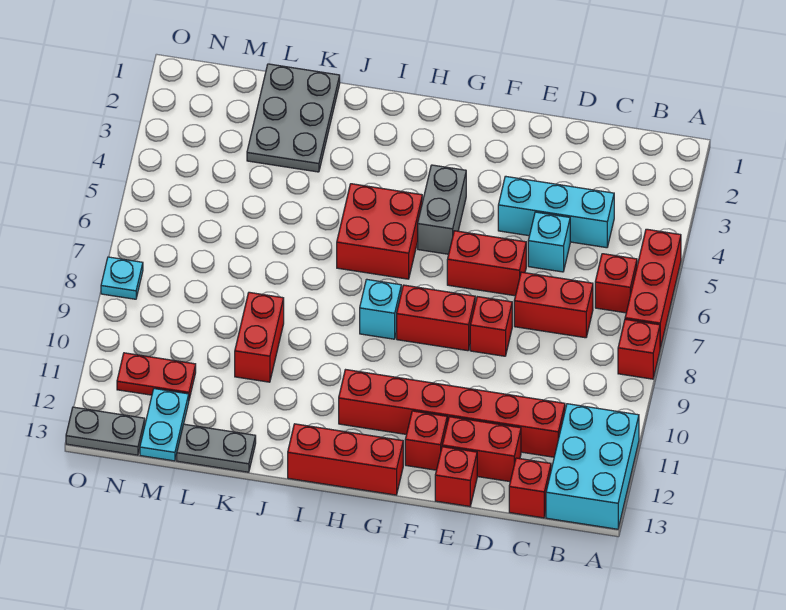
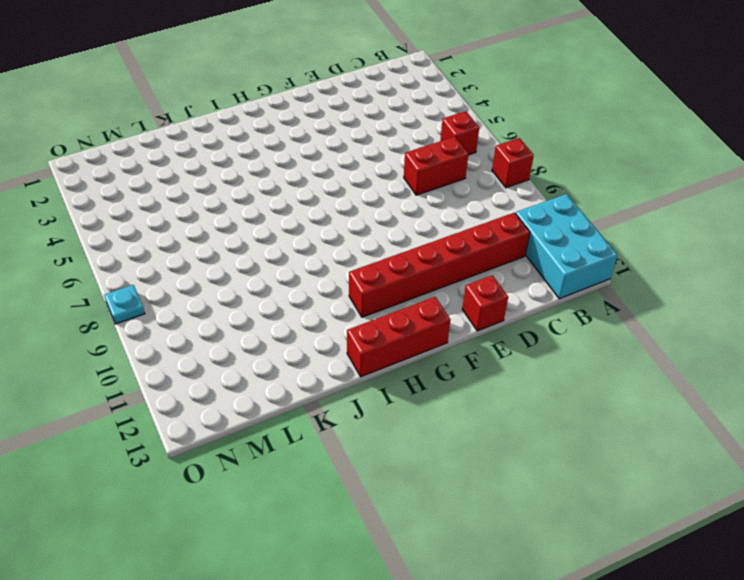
none -> red brick A5:A7 level 1
none -> cyan brick C4:E4 level 1
none -> red brick C13 level 1

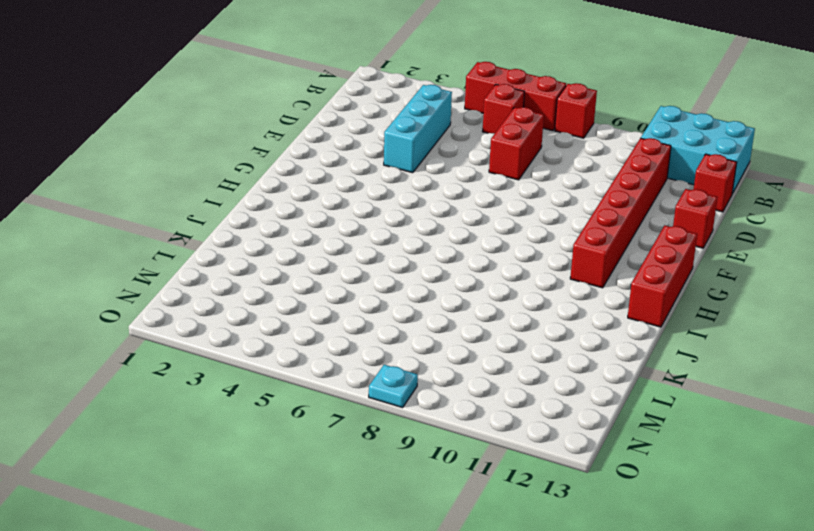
none -> cyan brick D5 level 1
none -> red brick D12:E12 level 1
none -> red brick E6:F6 level 1

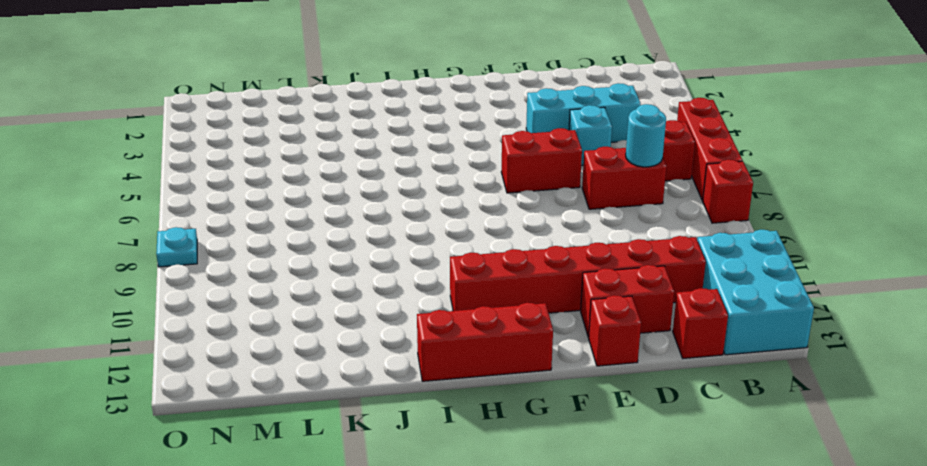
cyan round brick C7 level 2 -> none
none -> red brick E8 level 1
none -> red brick F8:G8 level 1
none -> red brick F12 level 1

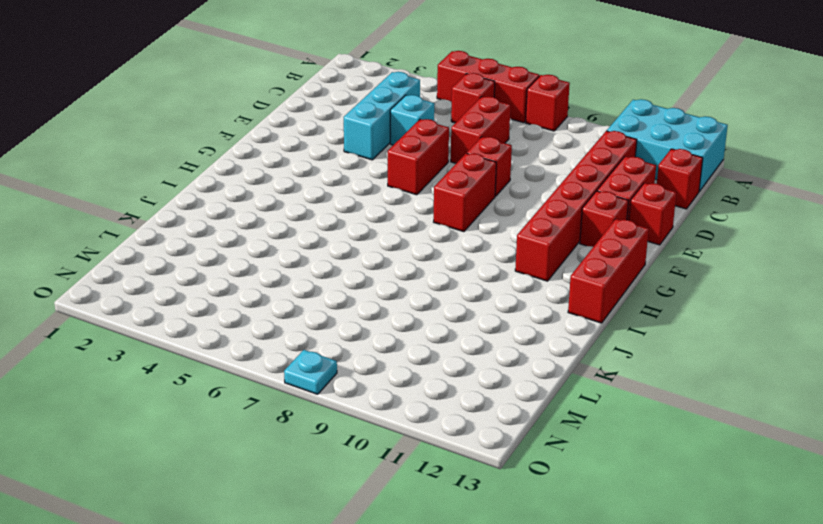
none -> grey brick G4:G5 level 1
none -> red brick H5:I6 level 1
none -> cyan brick H8 level 1

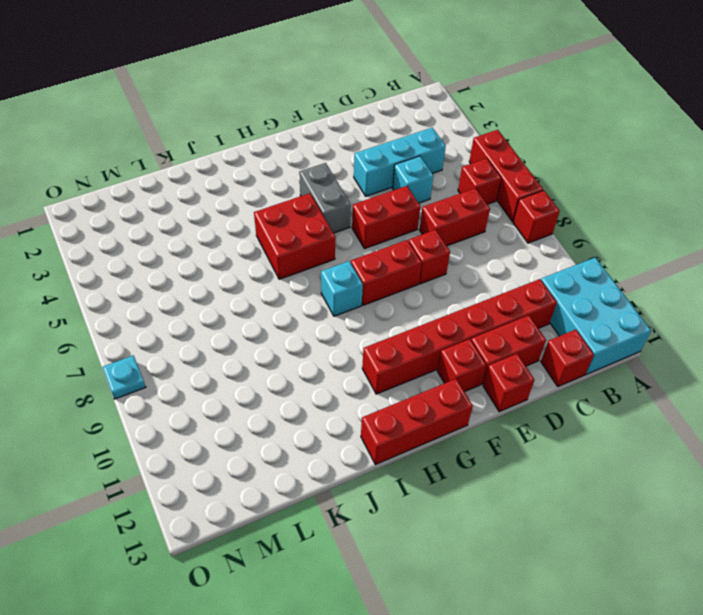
none -> grey plate K1:L3 level 1
none -> red brick K9:K10 level 1
none -> grey plate K13:L13 level 1

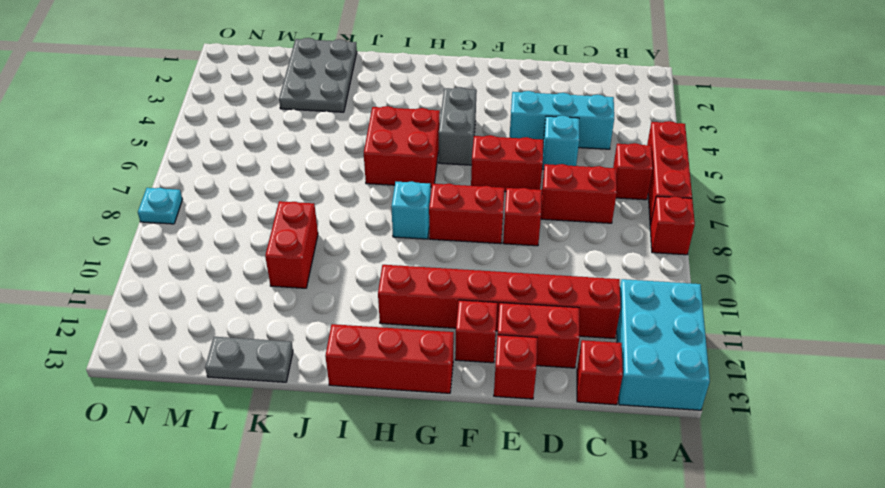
none -> red plate M11:N11 level 1
none -> cyan plate M12:M13 level 1
none -> grey plate N13:O13 level 1

